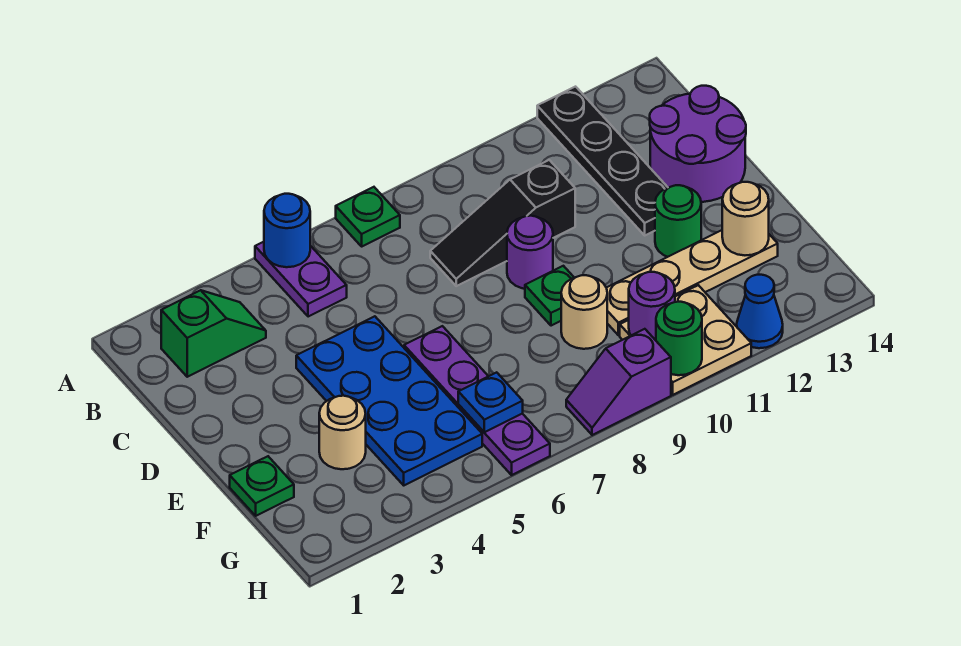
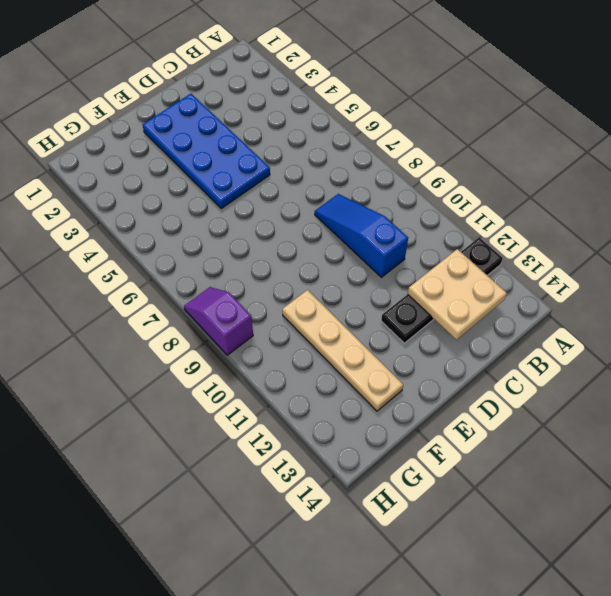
tan plate B12:C13 level 2 -> tan plate G10:H11 level 1
blue slope C8:C10 level 1 top 10 -> black slope C8:C10 level 1 top 10
blue plate D2:E5 level 1 -> blue plate D4:G5 level 1
none -> purple plate A5:B5 level 1
none -> green plate A7 level 1
none -> green slope B2:B3 level 1 top 2

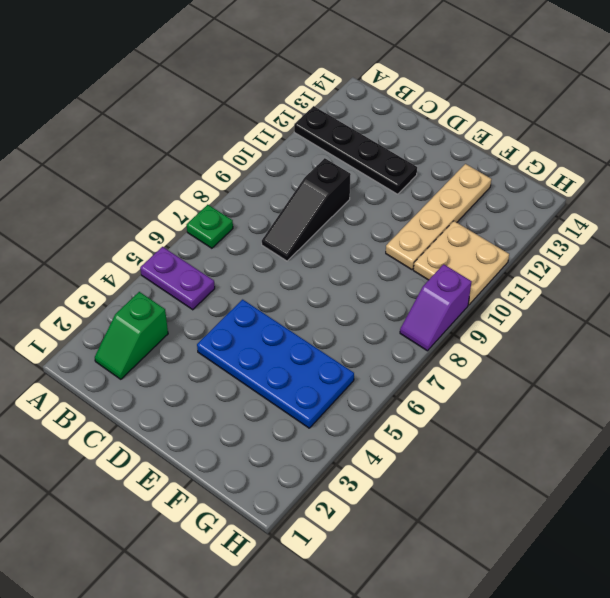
green slope B2:B3 level 1 top 3 -> green slope B2:B3 level 1 top 2
none -> purple round brick C13:D14 level 1
none -> purple round brick D9 level 1
none -> purple plate E6:H6 level 1

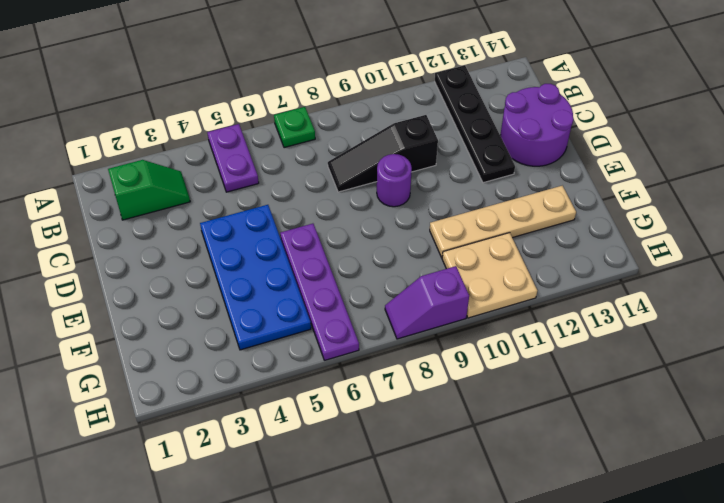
none -> green plate E9 level 1
none -> green round brick E12 level 1
none -> green plate F1 level 1

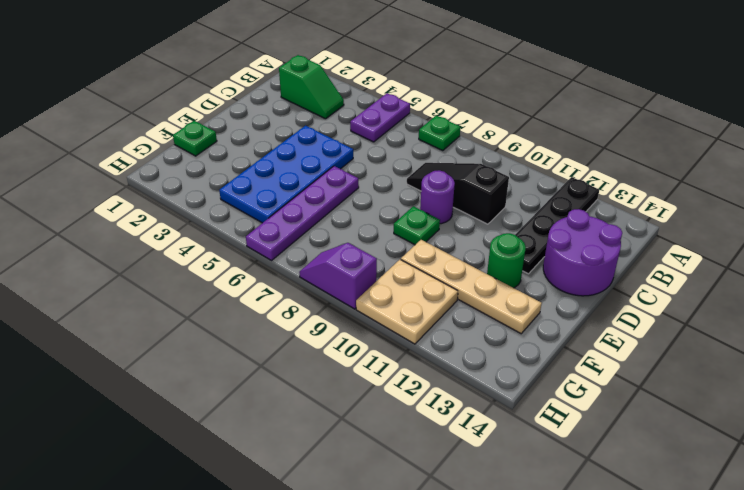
none -> tan round brick F3 level 1
none -> tan round brick F9 level 1
none -> blue cone H12 level 1

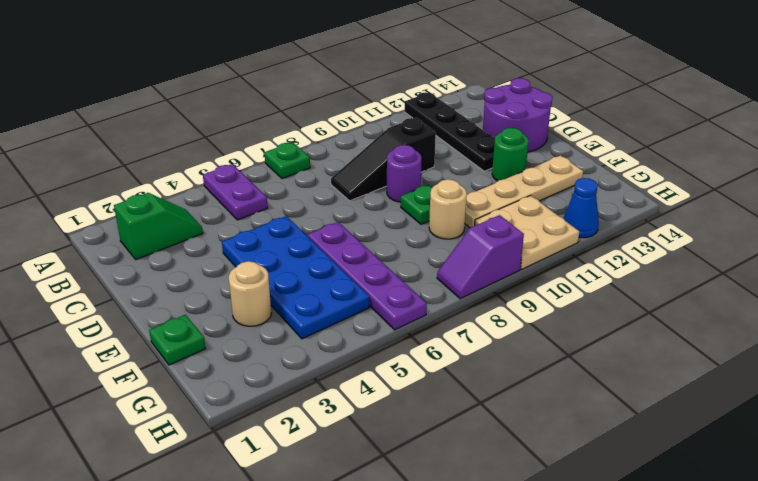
none -> blue round brick A5 level 2
none -> tan round brick F13 level 2
none -> blue plate G6 level 2

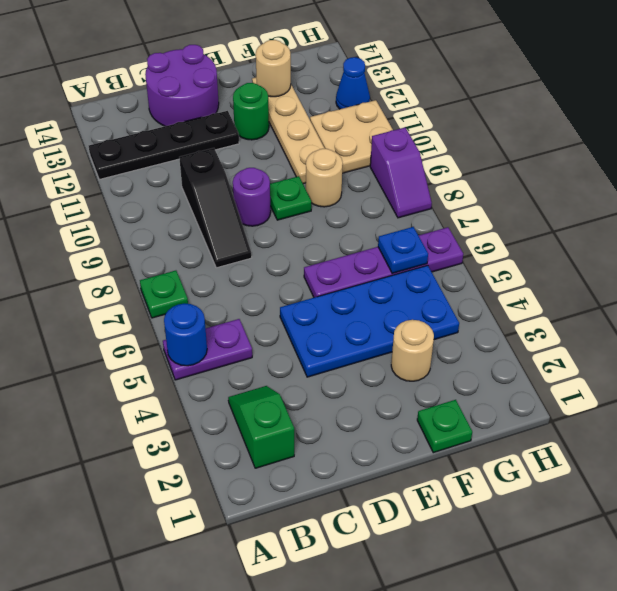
none -> purple round brick G10 level 2
none -> green round brick H10 level 2

